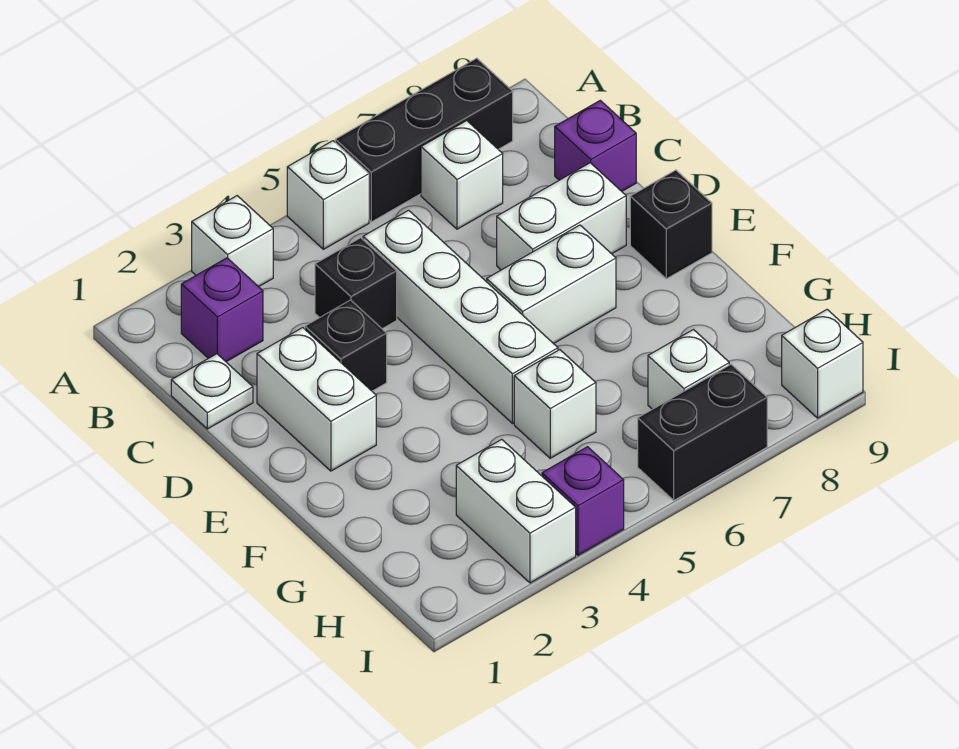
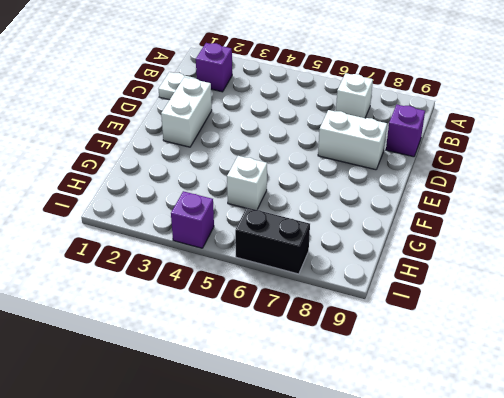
none -> white brick A3 level 1
none -> white brick A5 level 1
none -> black brick A6:A8 level 1

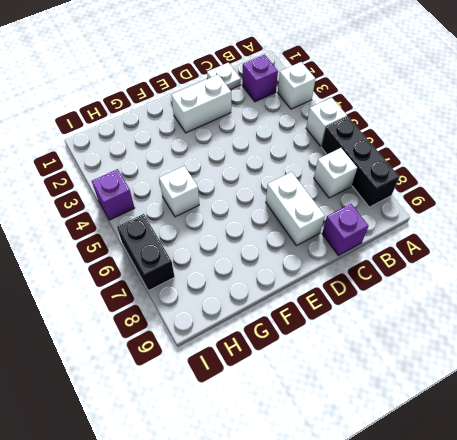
none -> black brick C4 level 1
none -> white brick C5:F5 level 1
none -> black brick D3 level 1

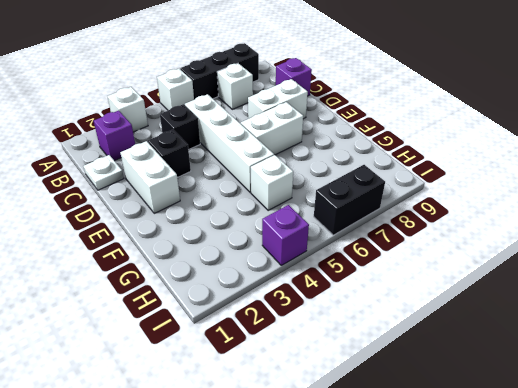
none -> black brick E9 level 1
none -> white brick H3:I3 level 1
none -> white brick H7 level 1

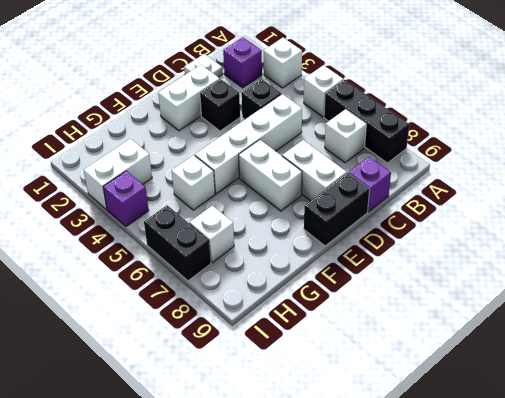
black brick D9:E9 level 1 -> black brick E9 level 1
none -> white brick I9 level 1

